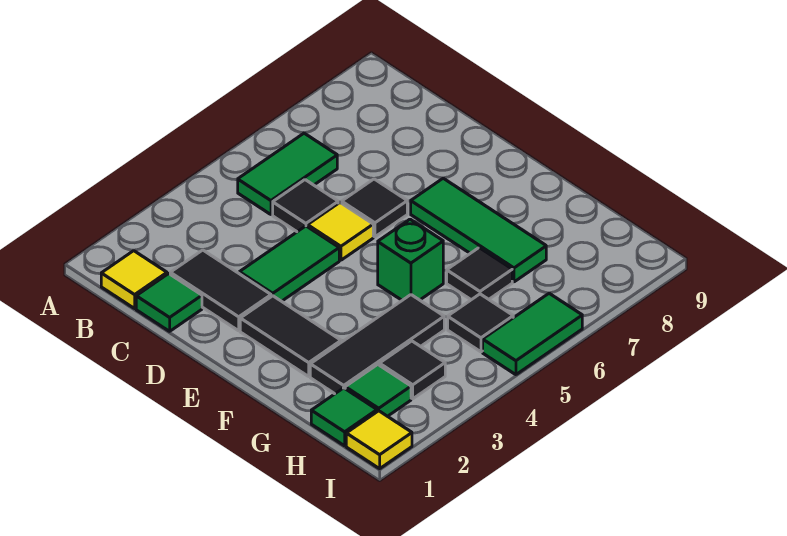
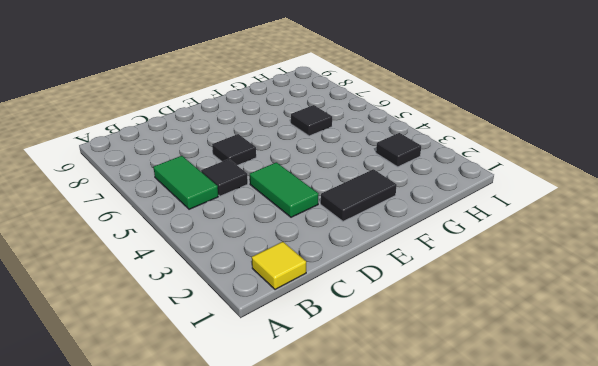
none -> green tile C1 level 1
none -> black tile C2:D2 level 1
none -> yellow tile D5 level 1

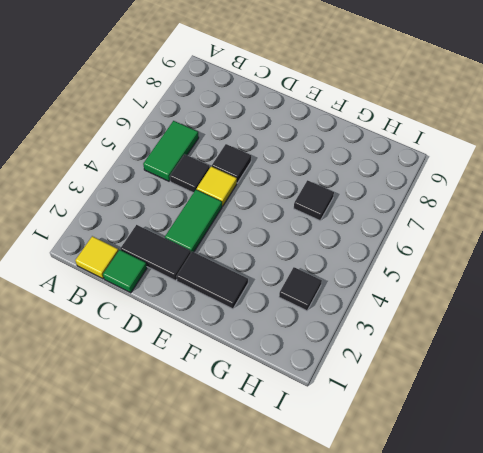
none -> green tile E7:G7 level 1
none -> green brick F5 level 1
none -> black tile G2:G4 level 1

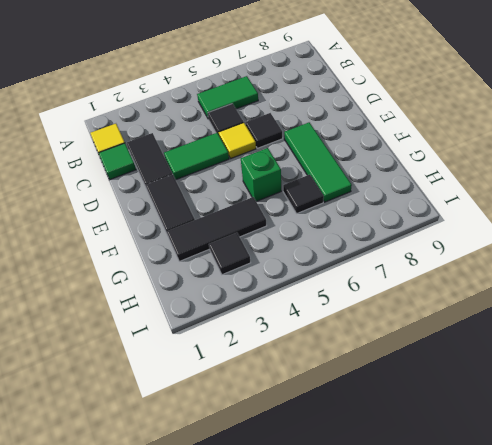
none -> green tile H1 level 1
none -> green tile H2 level 1
none -> black tile H5 level 1

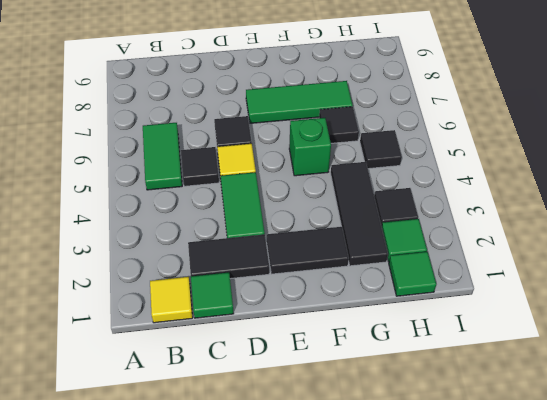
none -> yellow tile I1 level 1
none -> green tile I5:I6 level 1

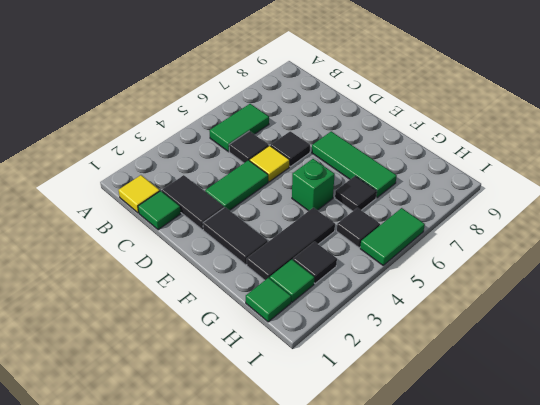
none -> yellow tile I1 level 1

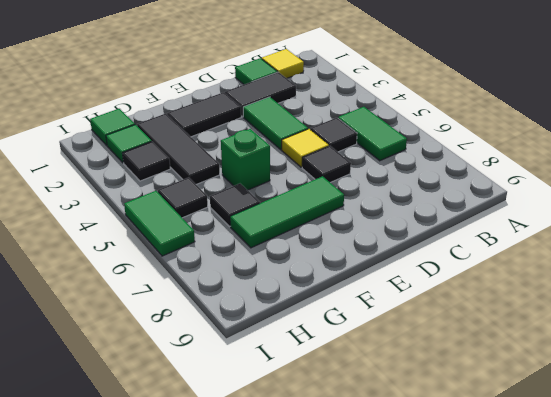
none -> yellow tile I1 level 1

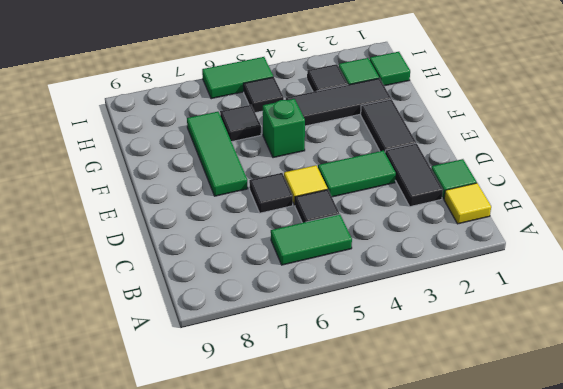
none -> yellow tile I1 level 1

